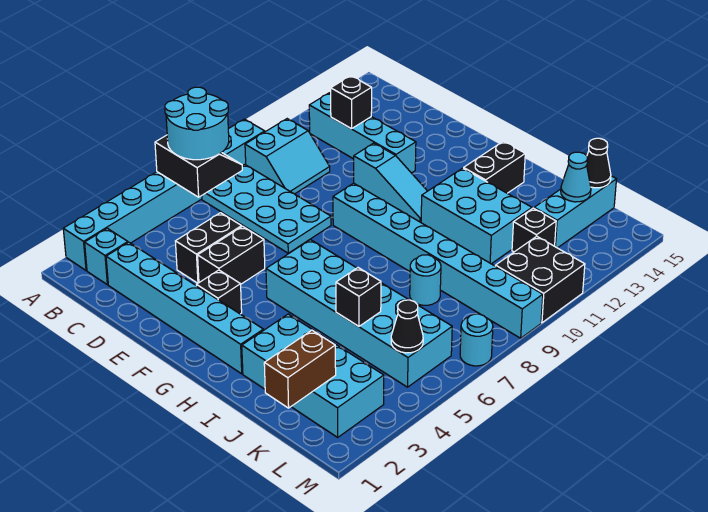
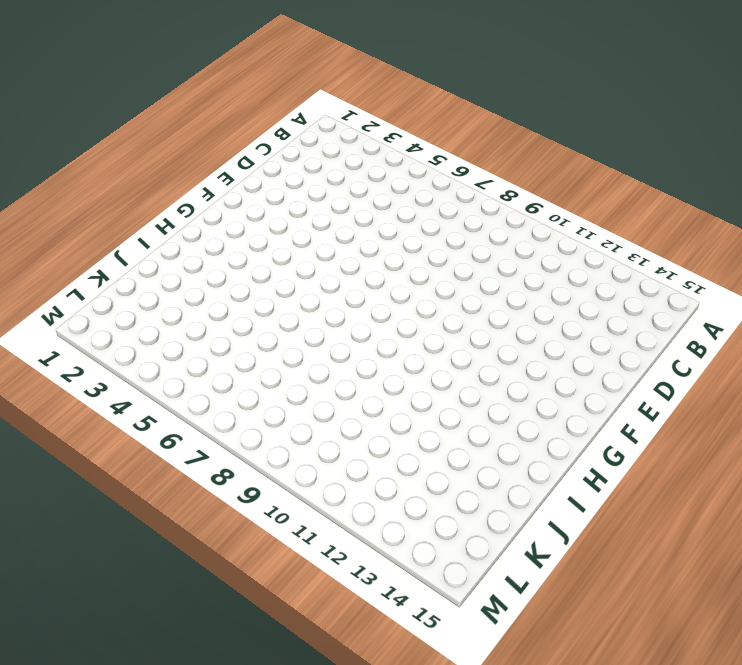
none -> cyan brick A2:A9 level 1
none -> cyan brick B2 level 1
none -> cyan plate B7:E8 level 1

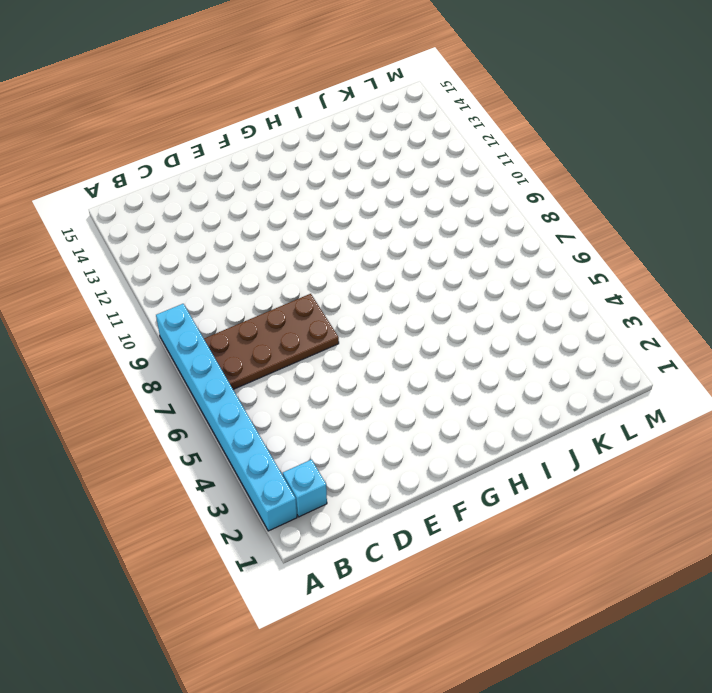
brown plate B7:E8 level 1 -> cyan plate B7:E8 level 1
none -> cyan slope B9:C10 level 1 top B
none -> cyan brick B12:E12 level 1
none -> cyan brick C2:H2 level 1

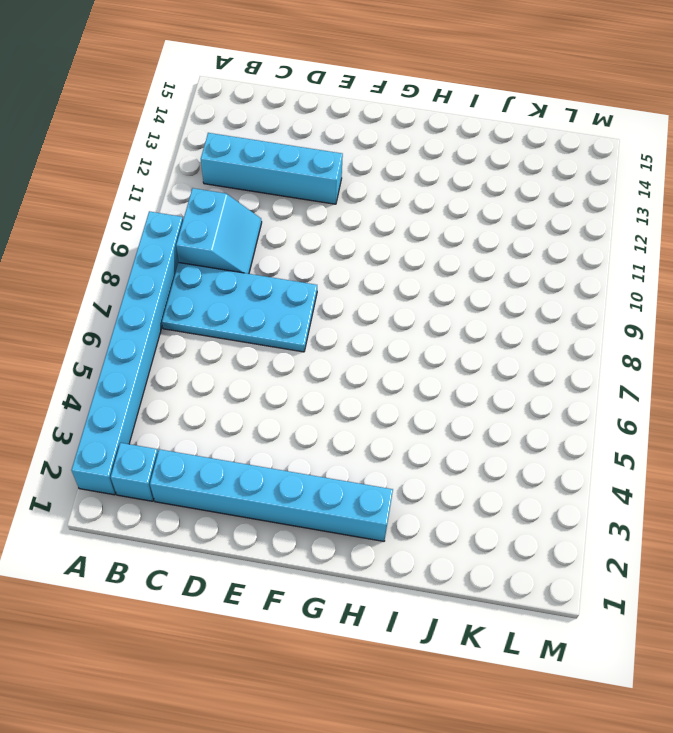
none -> black brick D4:D5 level 1
none -> black brick E4:E5 level 1
none -> cyan slope E11:G11 level 1 top E

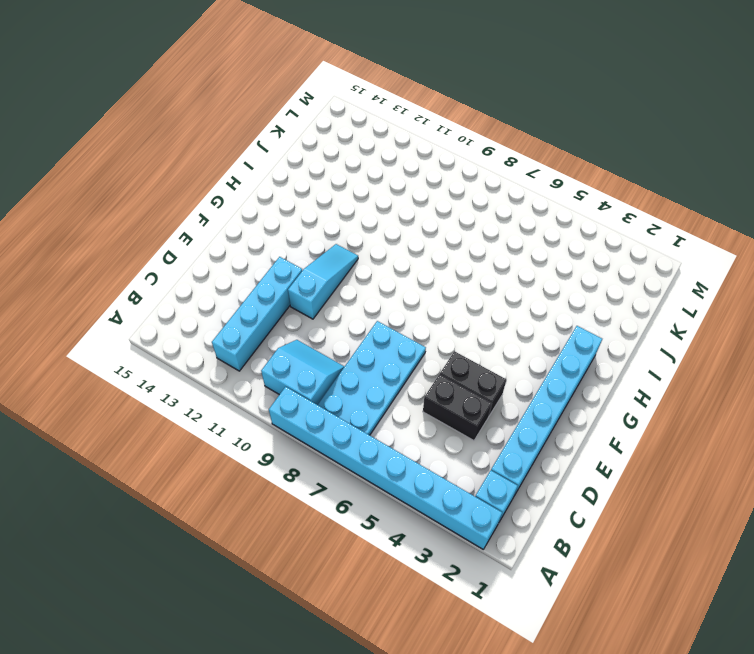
none -> black brick F3 level 1
none -> cyan brick F9:M9 level 1
none -> cyan brick G5:L6 level 1

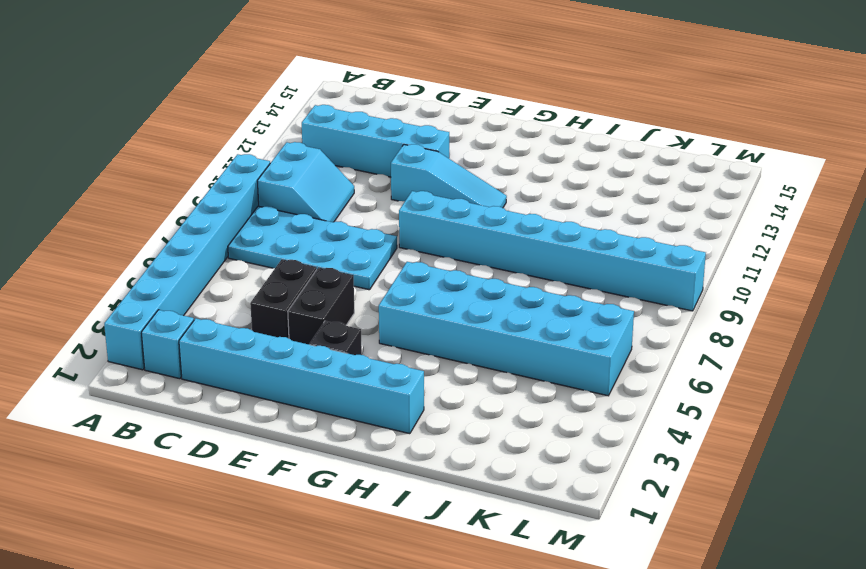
none -> cyan brick H11:J12 level 1
none -> black brick H13:H14 level 1
none -> cyan brick I2:L3 level 1

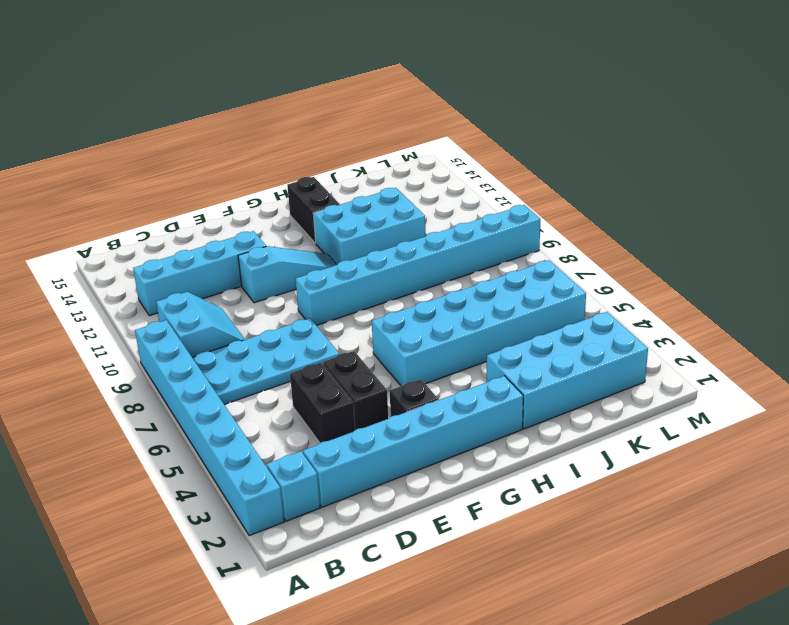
none -> cyan round brick J8 level 1
none -> black brick K12 level 1
none -> cyan brick K13:K15 level 1

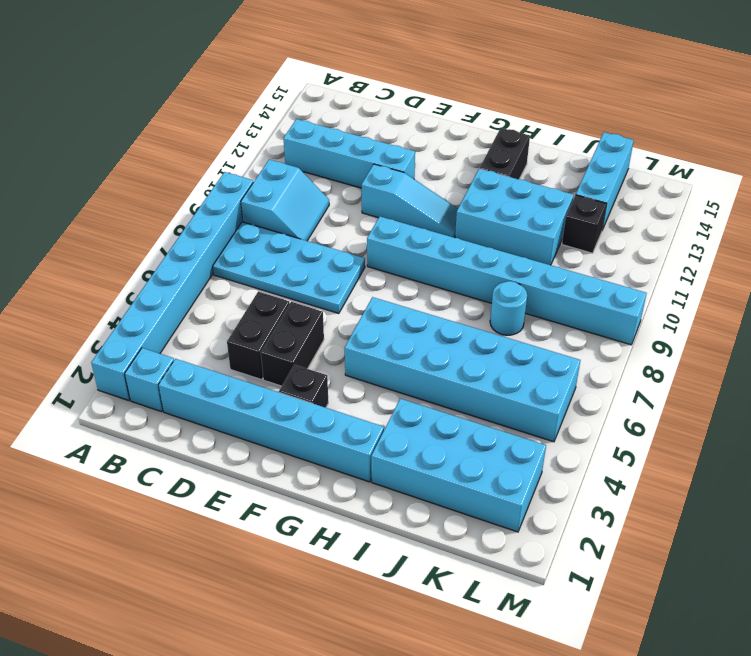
none -> black brick L10:M11 level 1
none -> cyan round brick M7 level 1
none -> black slope A6:B7 level 2 top 6

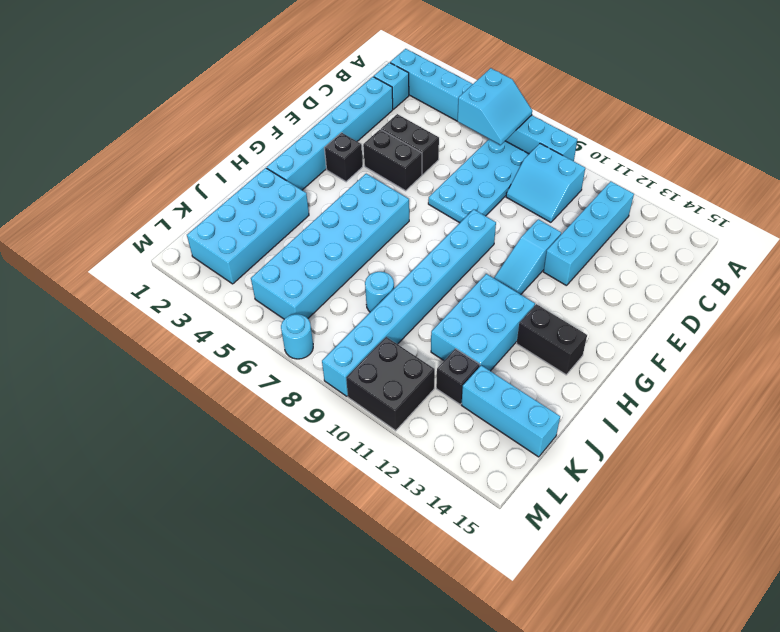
cyan slope A6:B7 level 2 top 6 -> black slope A6:B7 level 2 top 6
none -> black brick C12 level 2
none -> black brick J5 level 2
none -> brown brick K1:K2 level 2

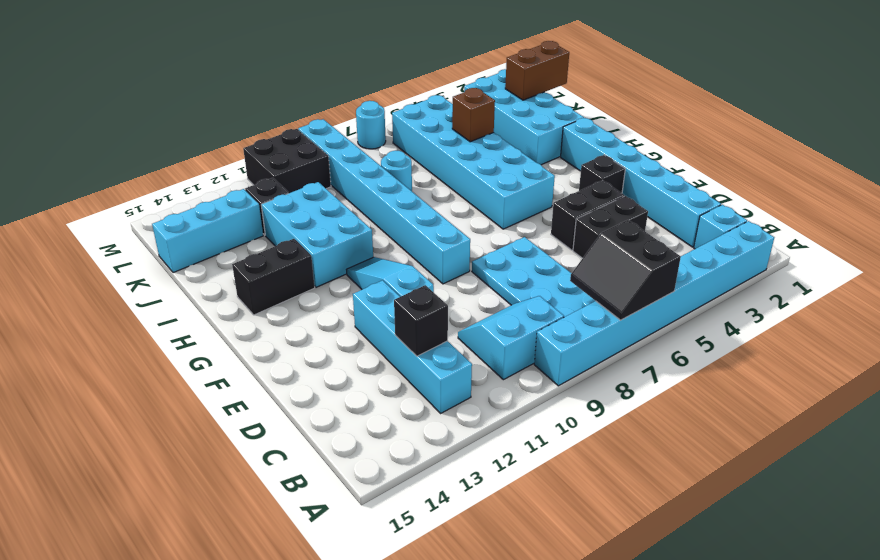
brown brick J5 level 2 -> black brick J5 level 2
none -> cyan cone K14 level 2
none -> black cone K15 level 2
none -> black cone L5 level 2

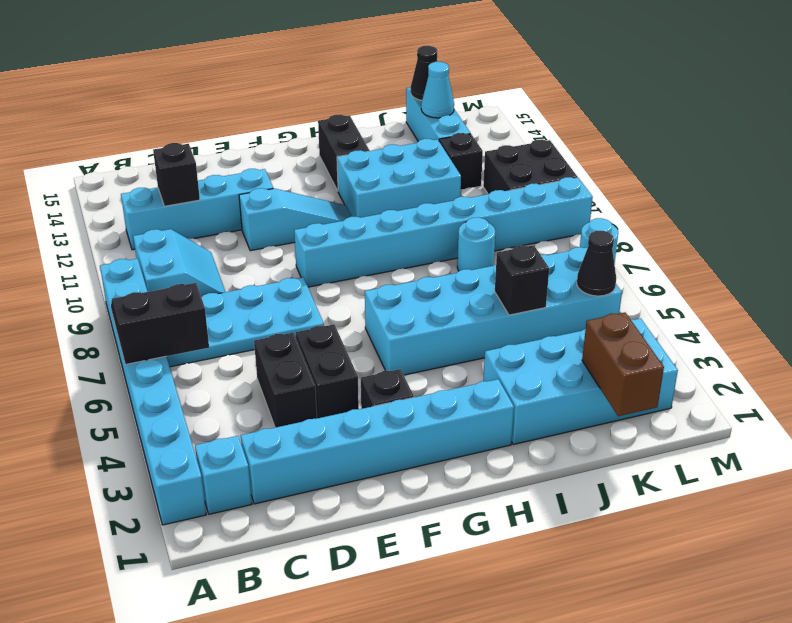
none -> cyan round brick A6:B7 level 3

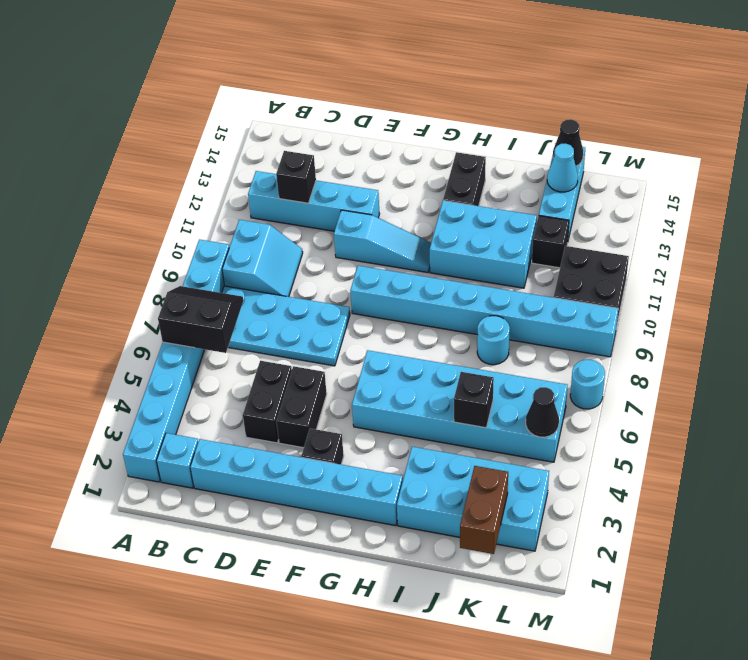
none -> cyan round brick A6:B7 level 3

